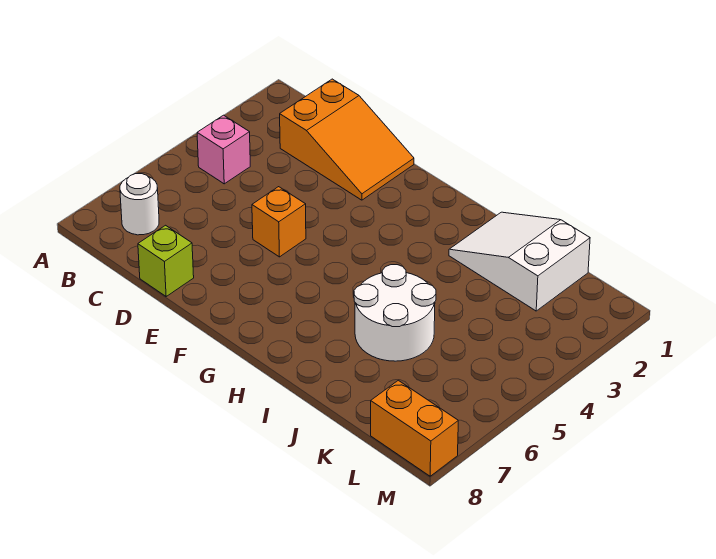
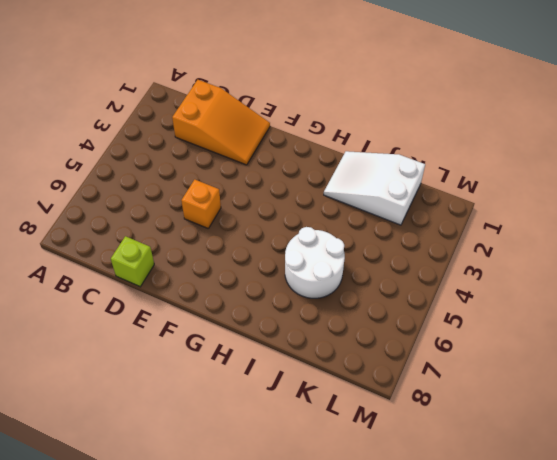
none -> pink brick B4 level 1
none -> white round brick B7 level 1

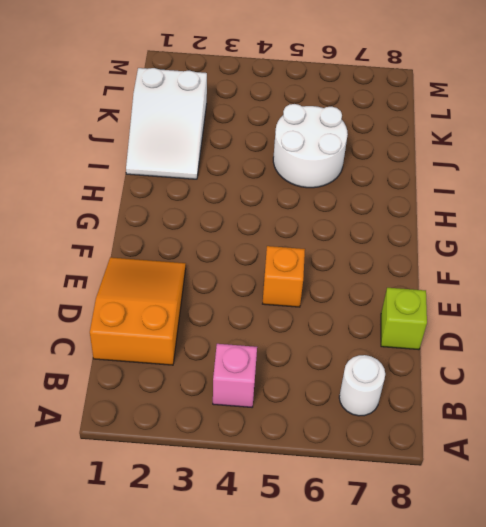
none -> orange brick L8:M8 level 1

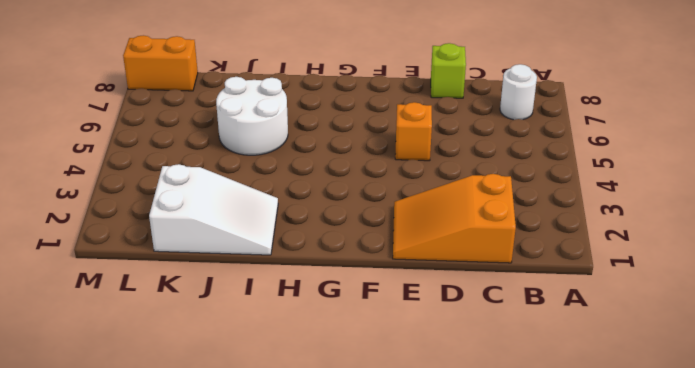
none -> pink brick B4 level 1

